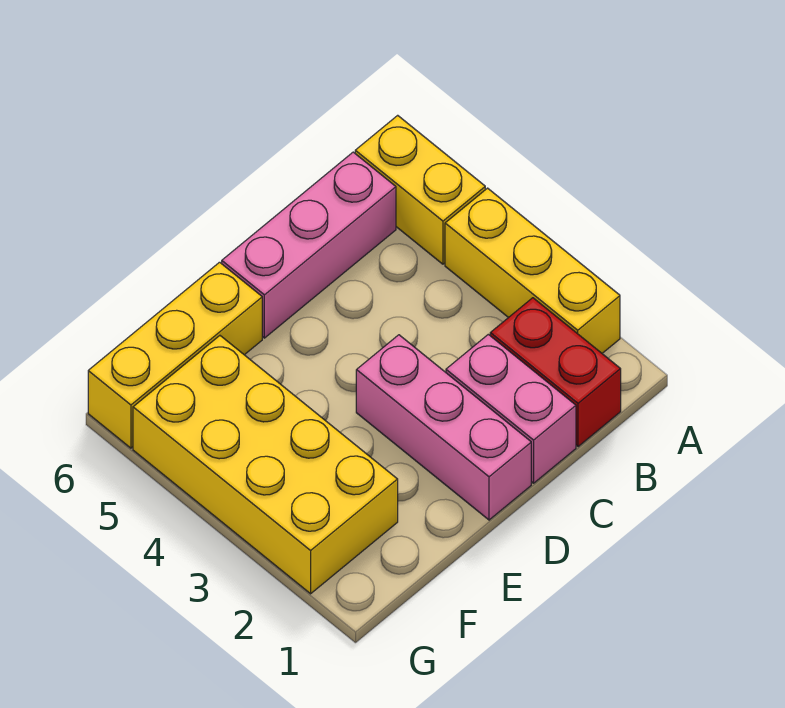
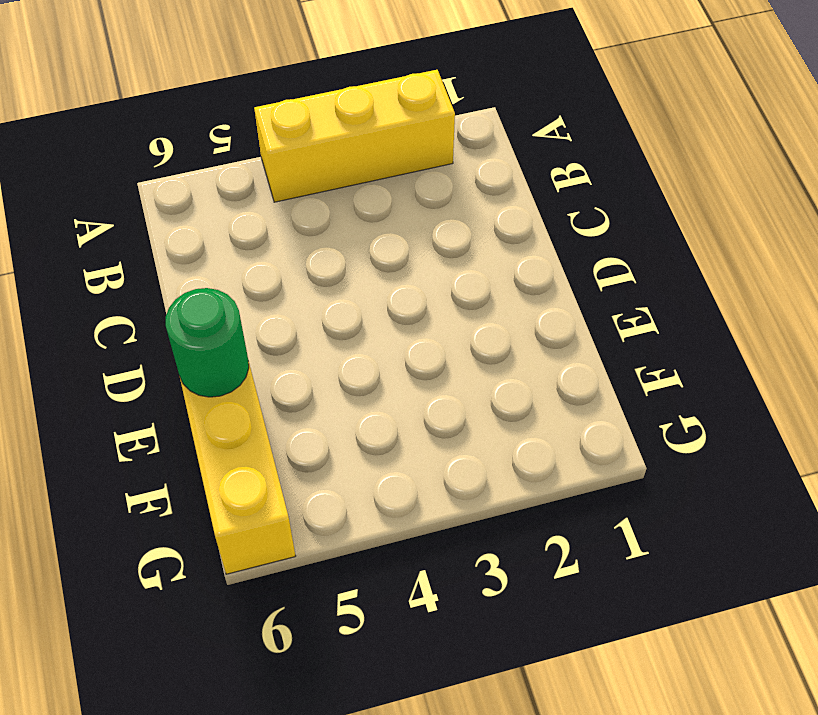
green round brick E6 level 2 -> none
none -> yellow brick A5:A6 level 1
none -> red brick B1:B2 level 1

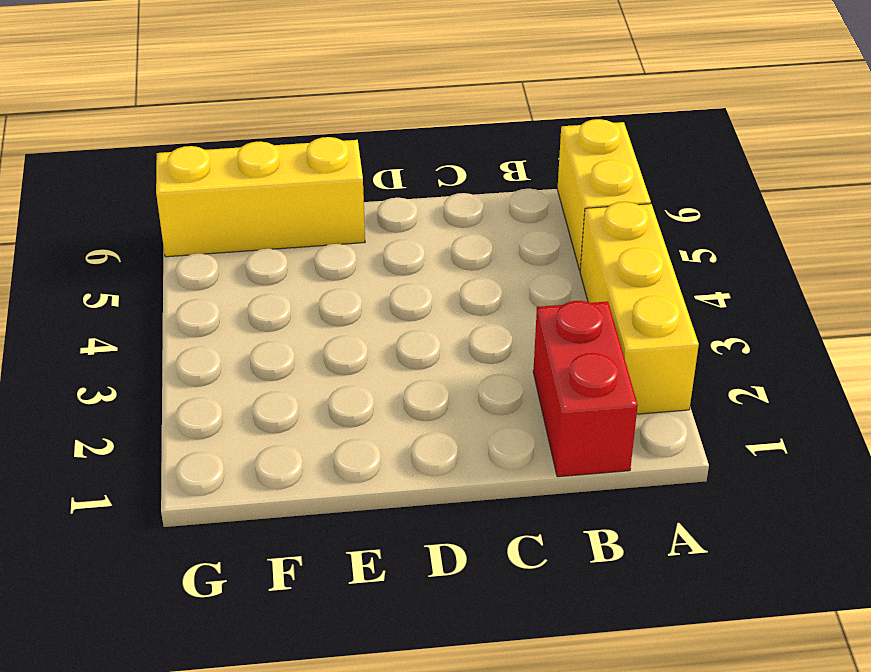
none -> pink brick B6:D6 level 1
none -> pink brick C1:C2 level 1

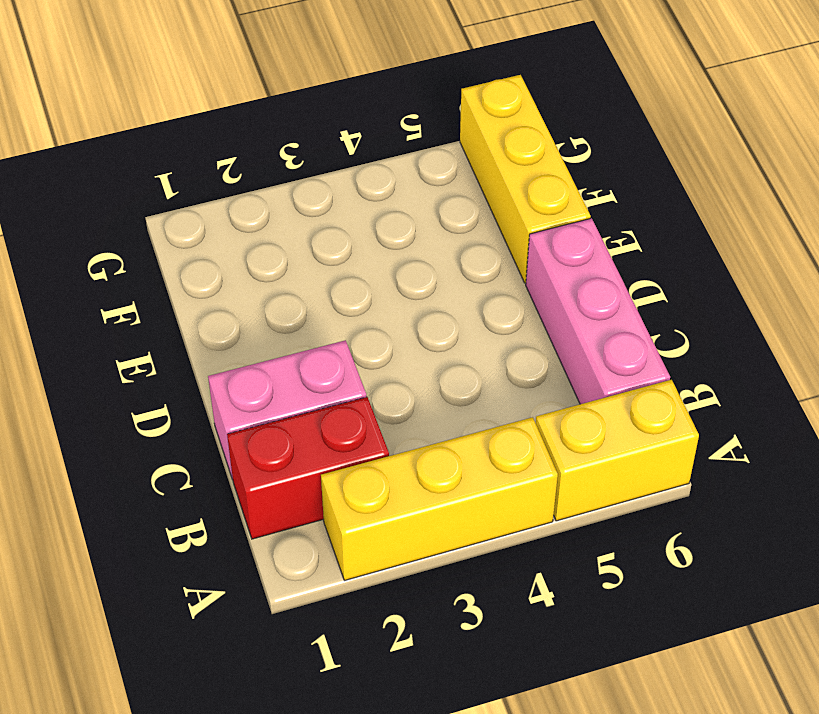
none -> pink brick D1:D3 level 1
none -> yellow brick F2:G5 level 1

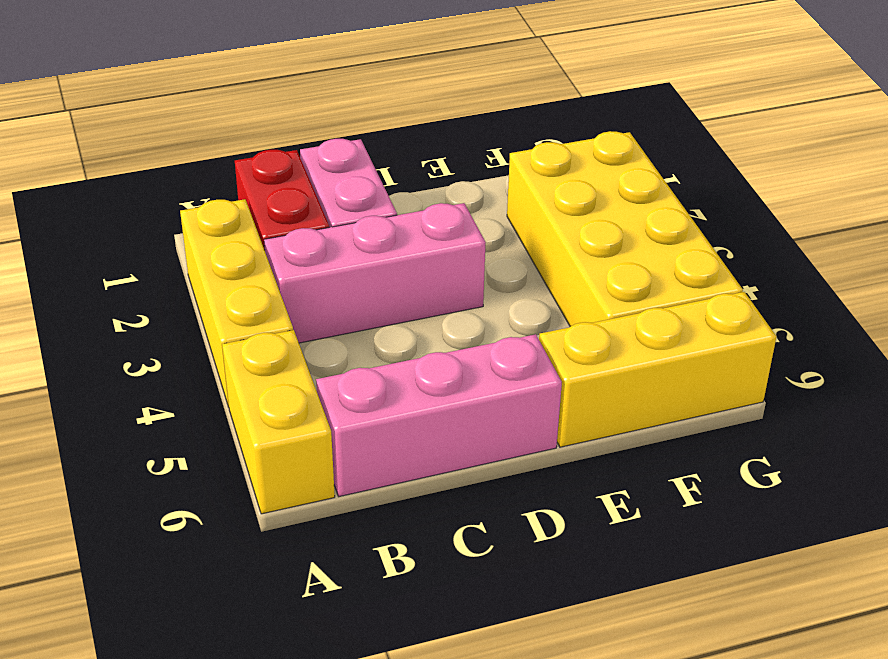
pink brick B3:D3 level 1 -> pink brick D1:D3 level 1

